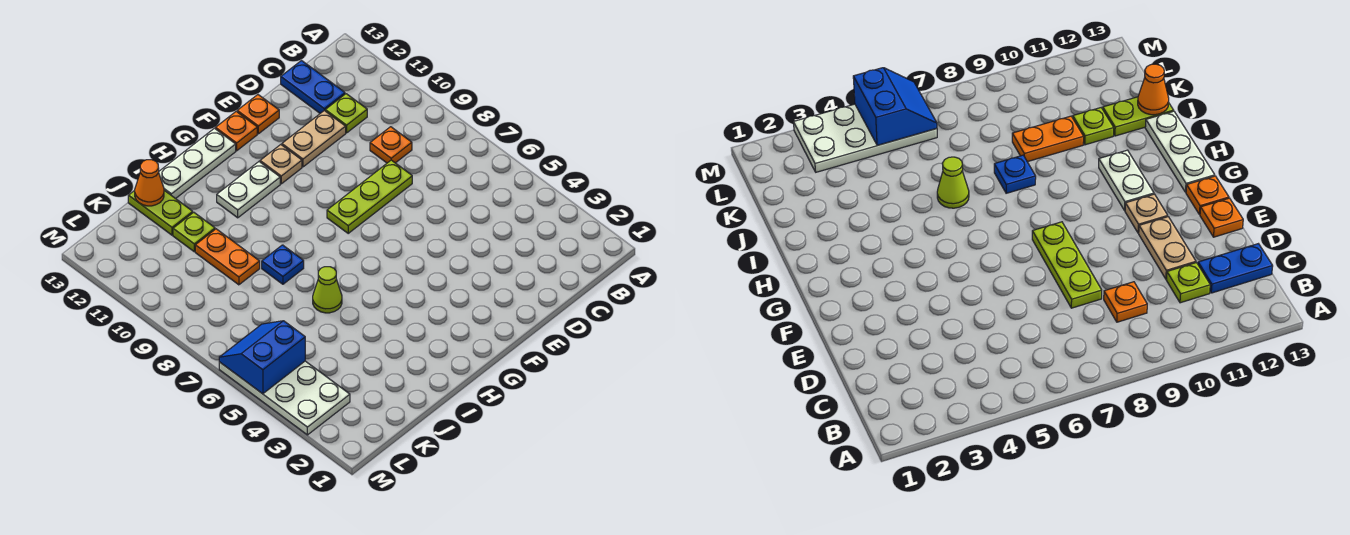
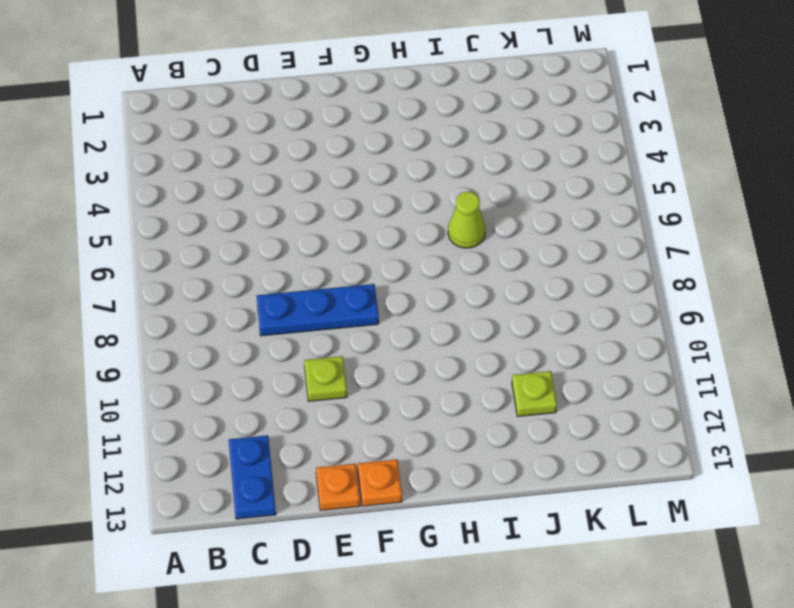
blue plate D8:F8 level 1 -> lime plate D8:F8 level 1
lime plate E10 level 1 -> lime plate C11 level 1
none -> orange plate C9 level 1
none -> tan plate D11:E11 level 1
none -> tan plate F11 level 1

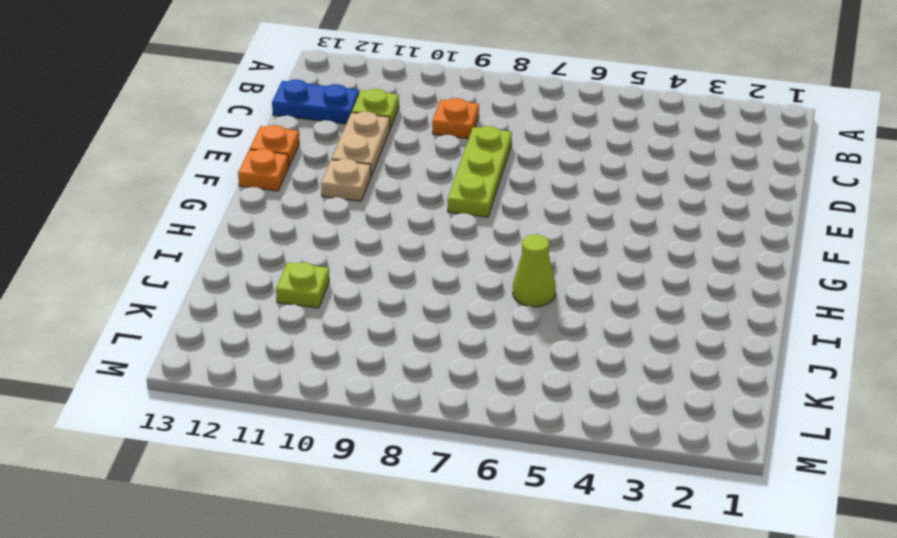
none -> white plate G11:H11 level 1
none -> white plate G13:I13 level 1
none -> blue plate I8 level 1

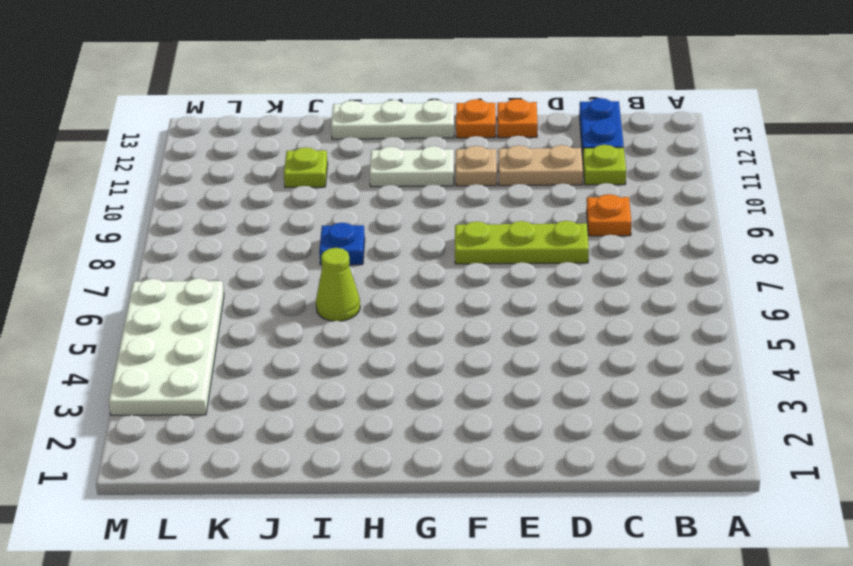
none -> orange plate J9:J10 level 1
none -> lime plate J12:J13 level 1
none -> orange cone J13 level 2

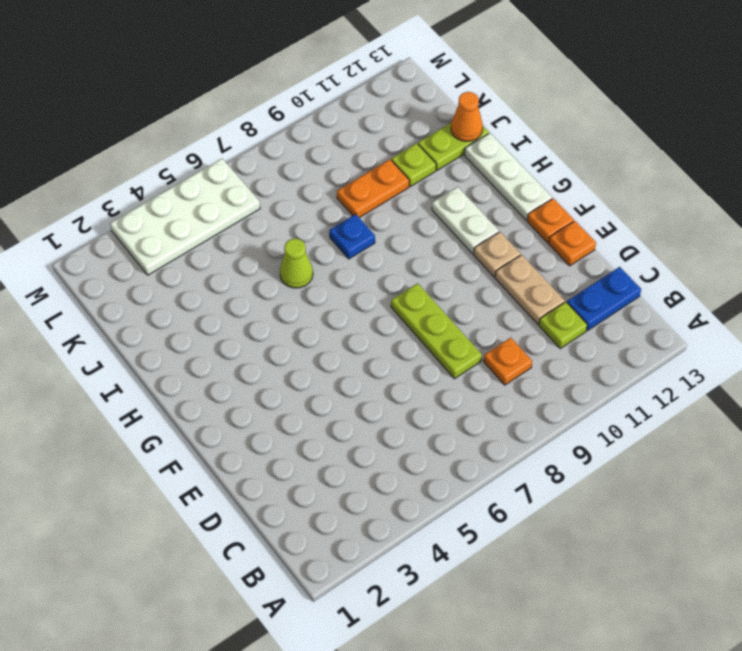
none -> blue slope L5:M6 level 2 top 5

